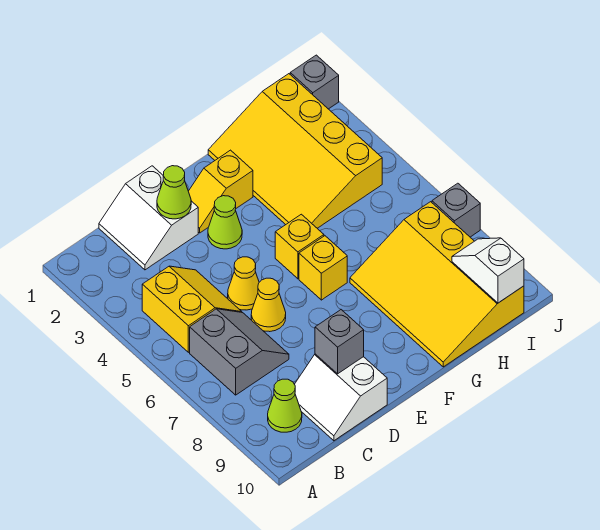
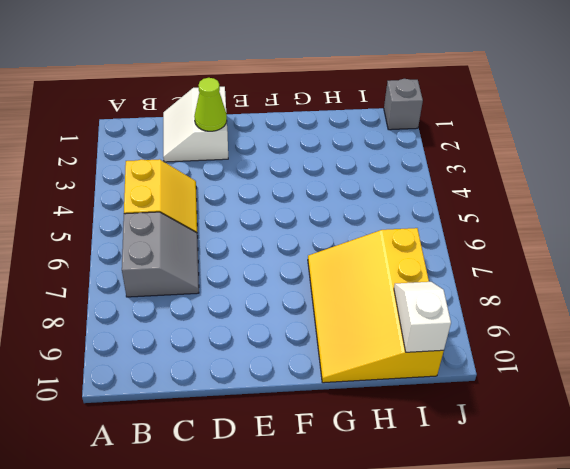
none -> lime cone B9 level 1
none -> white slope C9:D10 level 1 top D
none -> yellow cone D5 level 1

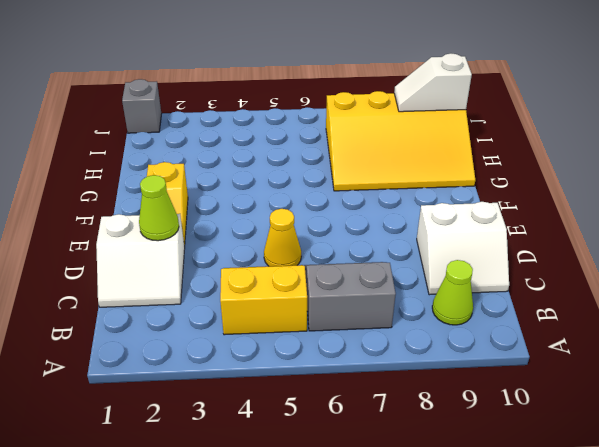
none -> yellow cone D6 level 1
none -> lime cone E3 level 1
none -> yellow brick F5 level 1

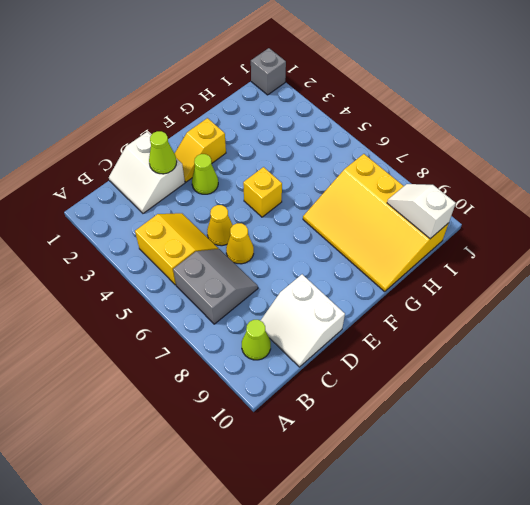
none -> yellow brick F6 level 1
none -> yellow slope G1:I4 level 1 top I
none -> grey brick J7 level 1

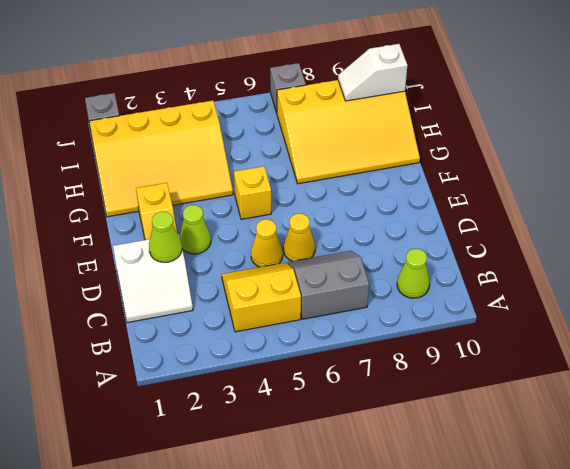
none -> white slope C9:D10 level 1 top D
none -> yellow brick F6 level 1
none -> grey brick D9 level 2

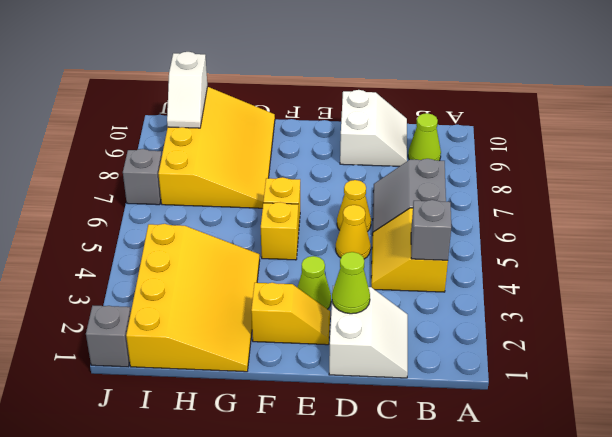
grey brick B4 level 2 -> grey brick D9 level 2

